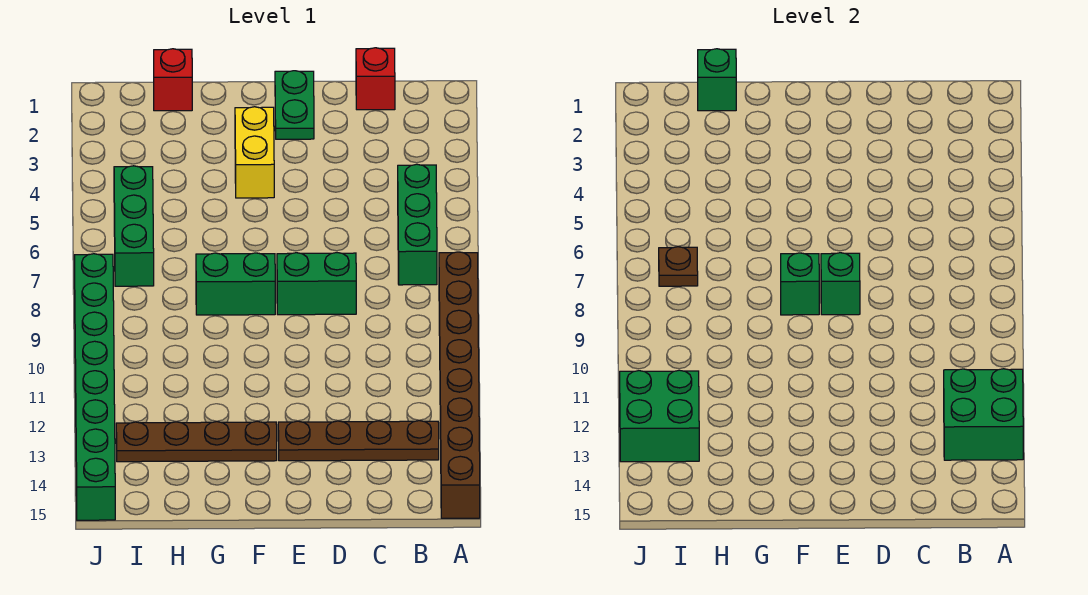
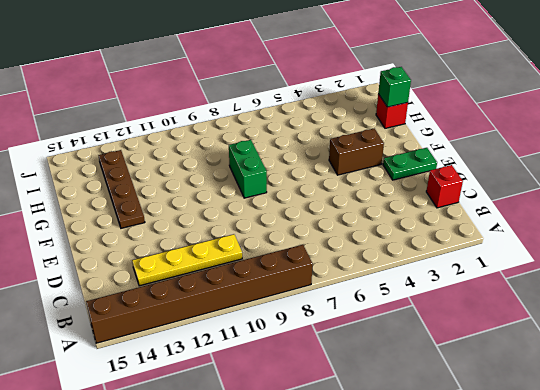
yellow plate C10:C13 level 1 -> brown plate B13:E13 level 1
brown brick F3:F4 level 1 -> yellow brick F3:F4 level 1
none -> green brick B5:B7 level 1
none -> green brick D8:E8 level 1
none -> green brick I5:I7 level 1

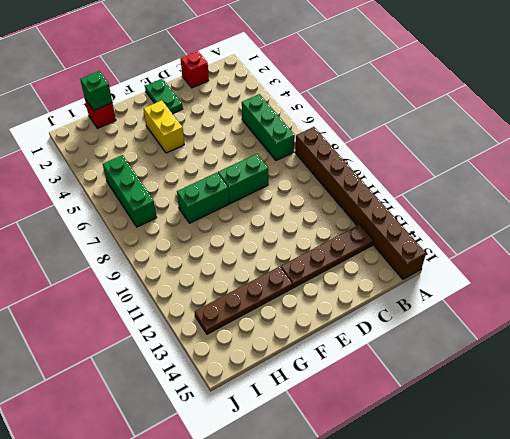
none -> green brick J8:J15 level 1
none -> green brick A12:B13 level 2
none -> green brick E8 level 2

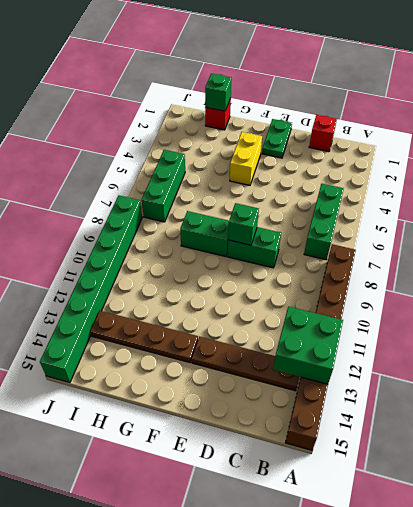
none -> green brick F8 level 2
none -> brown plate I7 level 2
none -> green brick I12:J13 level 2

